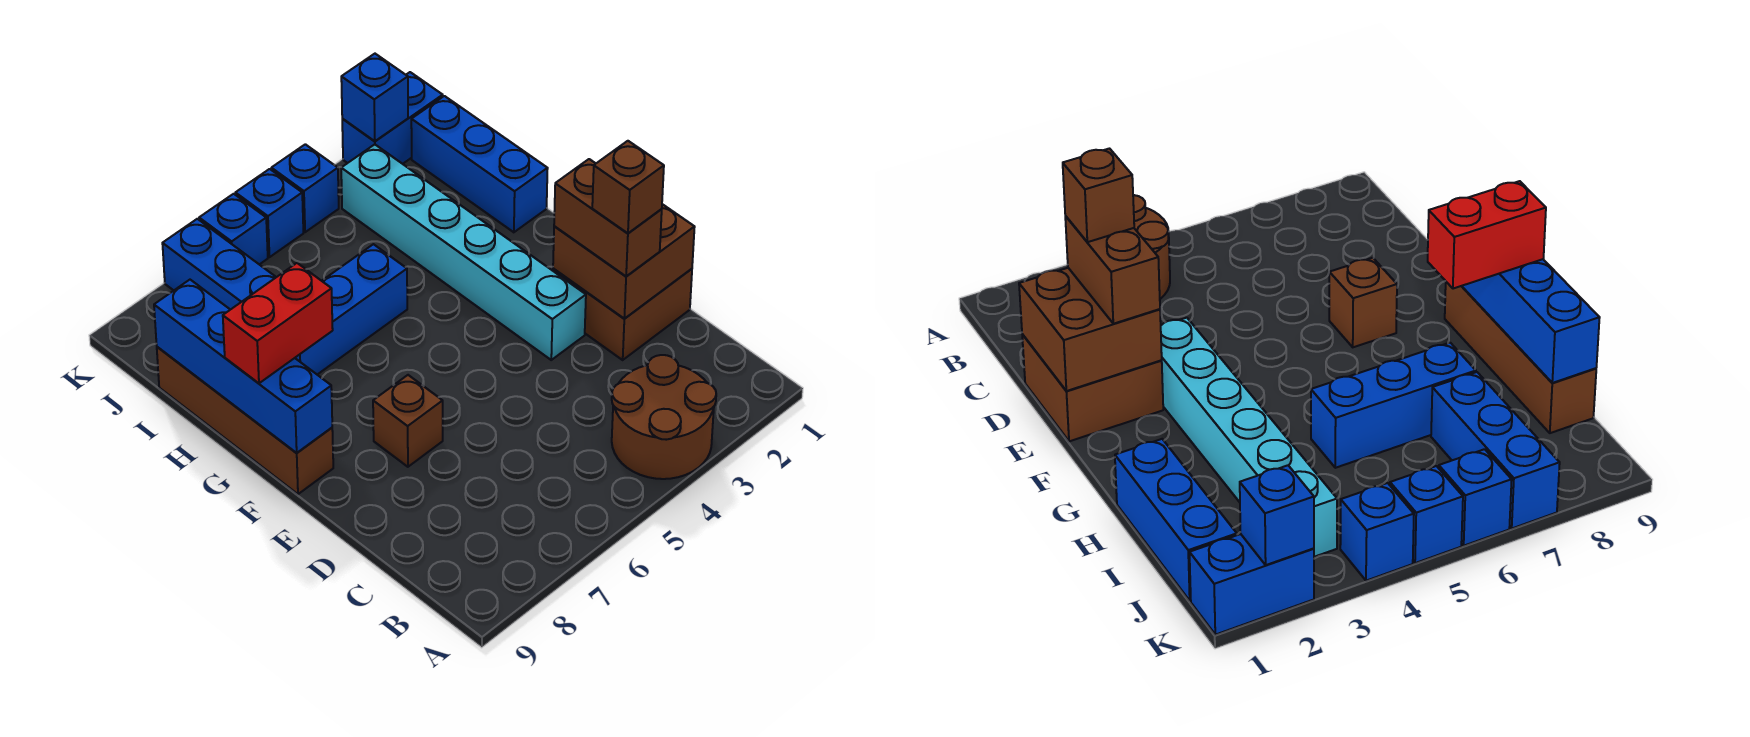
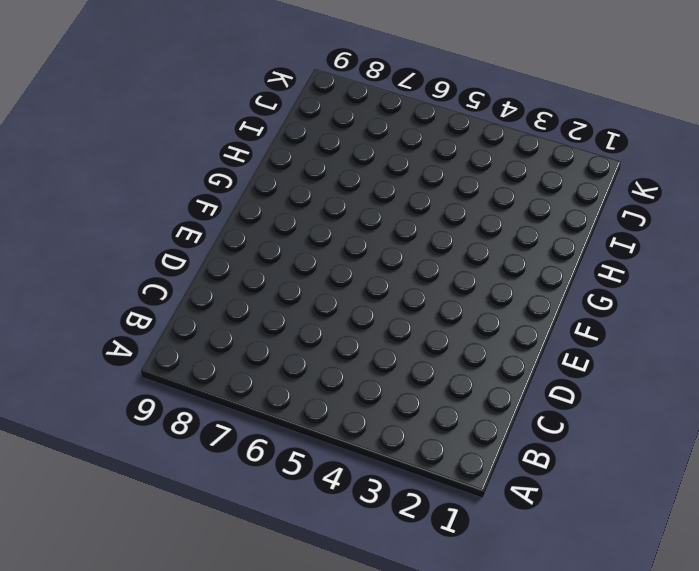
none -> brown round brick A3:B4 level 1
none -> brown brick D1:E2 level 1
none -> cyan brick E3:J3 level 1

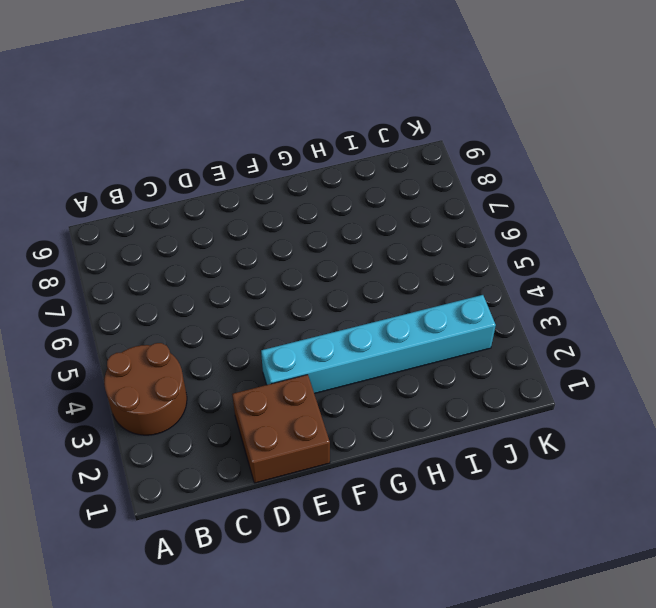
none -> brown brick E7 level 1
none -> brown brick F9:I9 level 1
none -> blue brick H1:J1 level 1

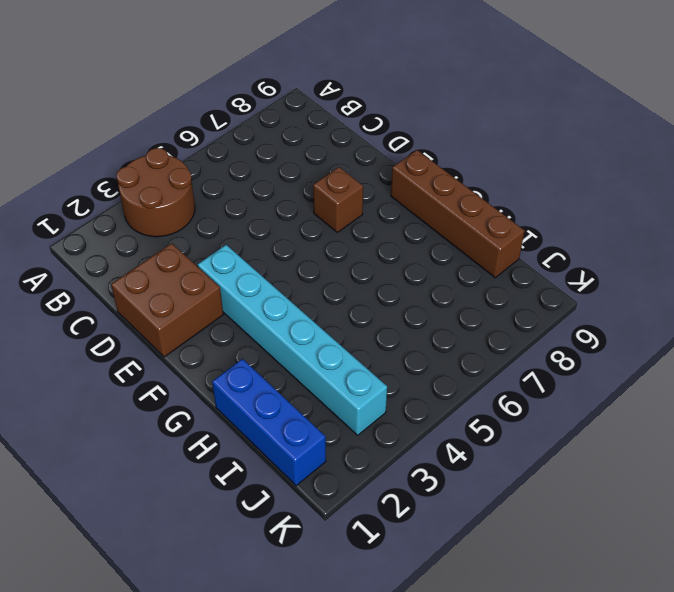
none -> blue brick H5:H7 level 1
none -> blue brick I7:K7 level 1
none -> blue brick K1:K2 level 1

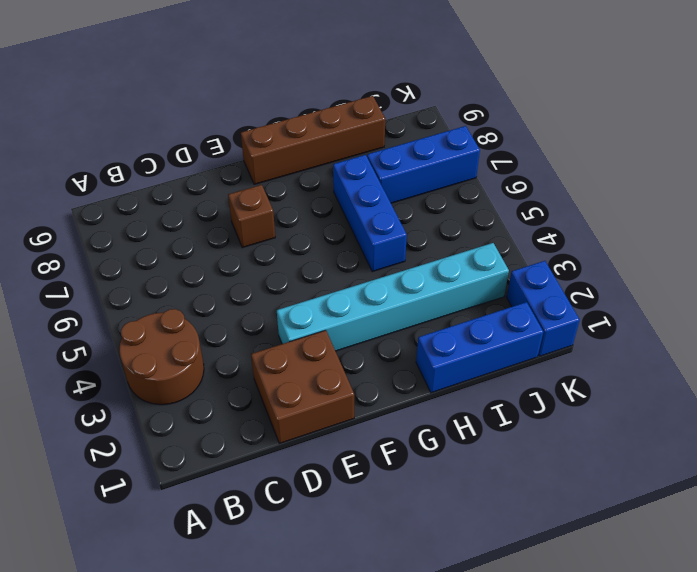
none -> blue brick K4 level 1
none -> blue brick K5 level 1
none -> blue brick K6 level 1

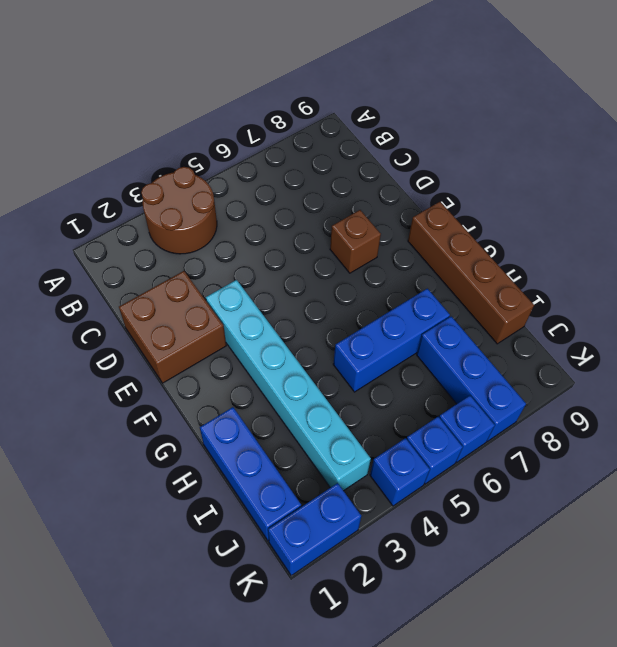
none -> brown brick D1:E2 level 2
none -> blue brick F9:I9 level 2
none -> blue brick K2 level 2

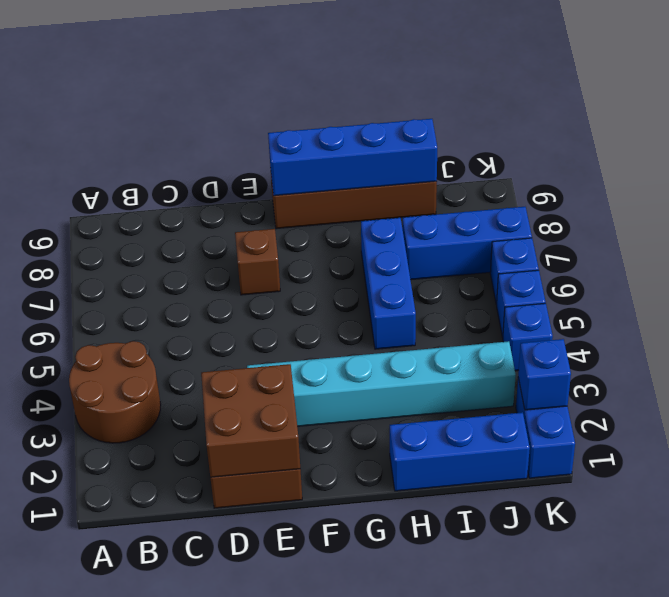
none -> brown brick D2:E2 level 3
none -> red brick G8:G9 level 3
none -> brown brick D2 level 4

